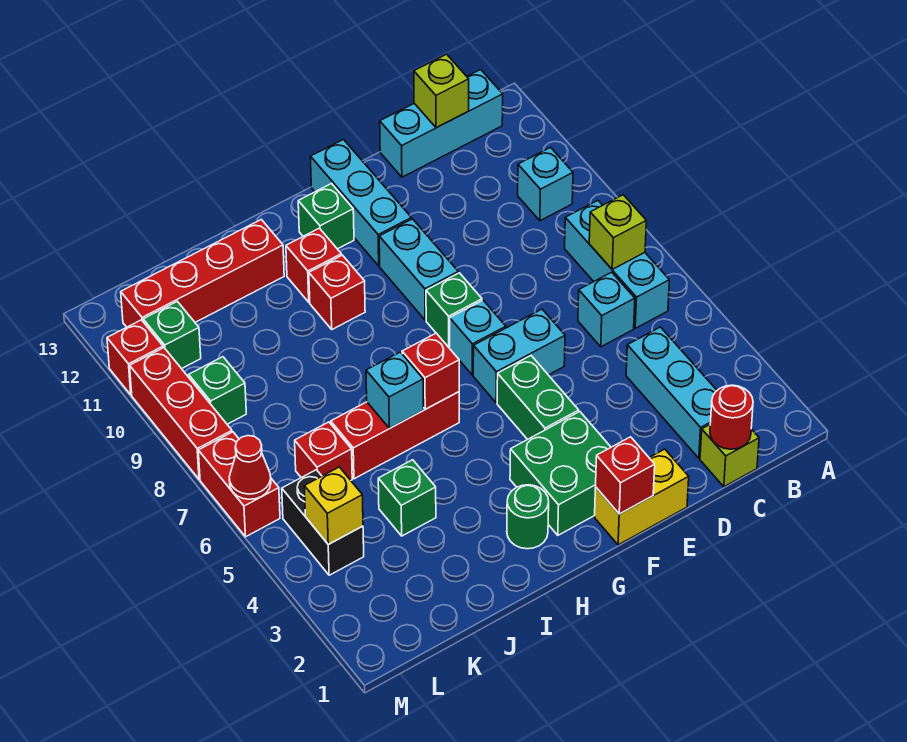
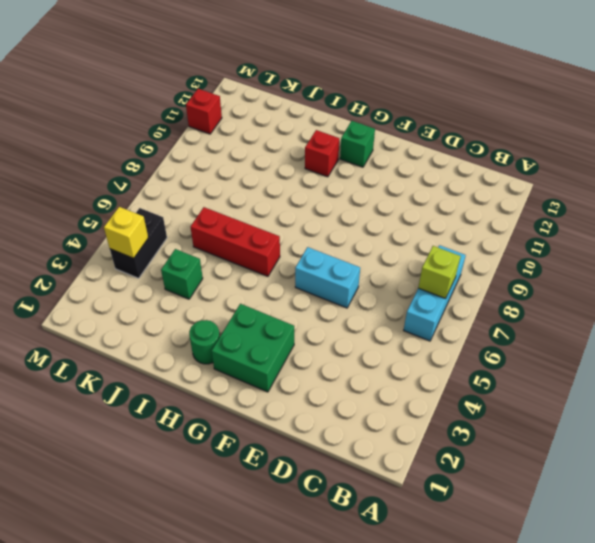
none -> cyan brick B10 level 1
none -> cyan brick B13:D13 level 1
none -> lime brick C1 level 1
none -> cyan brick C2:C4 level 1

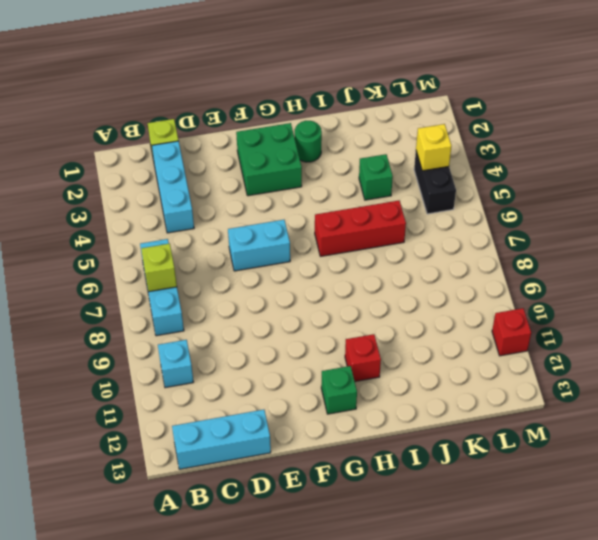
none -> cyan brick C6 level 1
none -> yellow brick E1:F1 level 1
none -> green brick F4:F5 level 1
none -> cyan brick F7 level 1

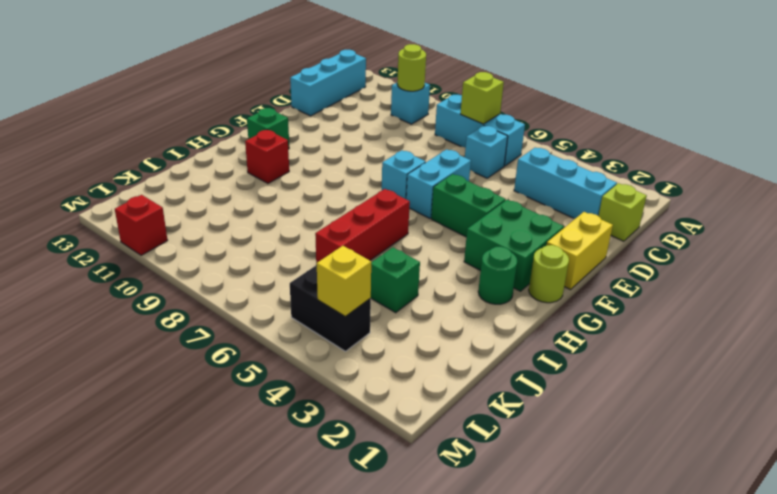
lime round brick B10 level 2 -> none
lime round brick G1 level 1 -> none
none -> green brick F8 level 1
none -> cyan brick F9:F10 level 1
none -> cyan brick F11:F13 level 1
none -> red brick H10 level 1

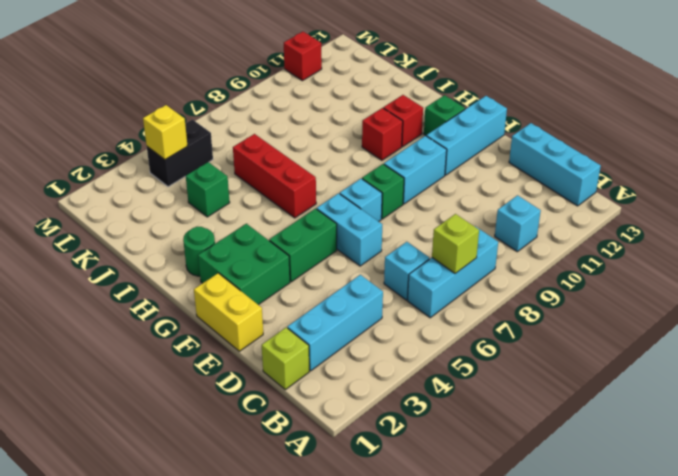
none -> red brick I12:L12 level 1
none -> red brick K6 level 1
none -> green brick L9 level 1
none -> green brick L11 level 1

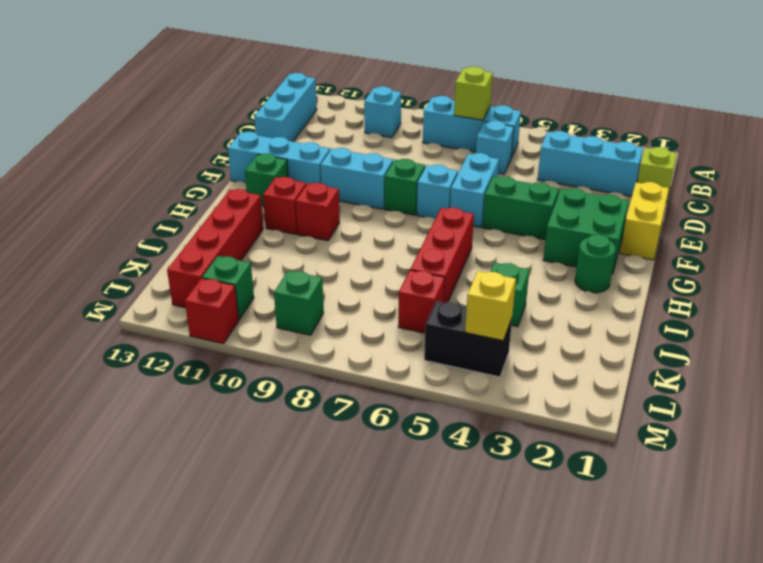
none -> red brick M6:M7 level 1
none -> red brick M8:M10 level 1
none -> red round brick C1 level 2
none -> lime brick C13 level 2

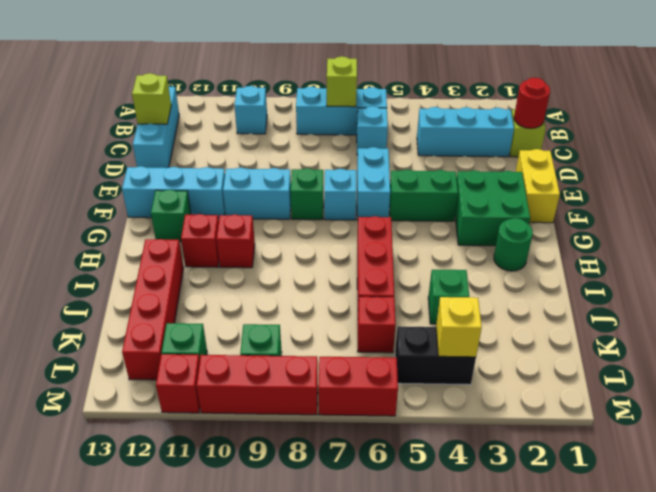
none -> red brick F1 level 2
none -> red brick H6 level 2
none -> cyan brick I6 level 2
none -> red cone M6 level 2

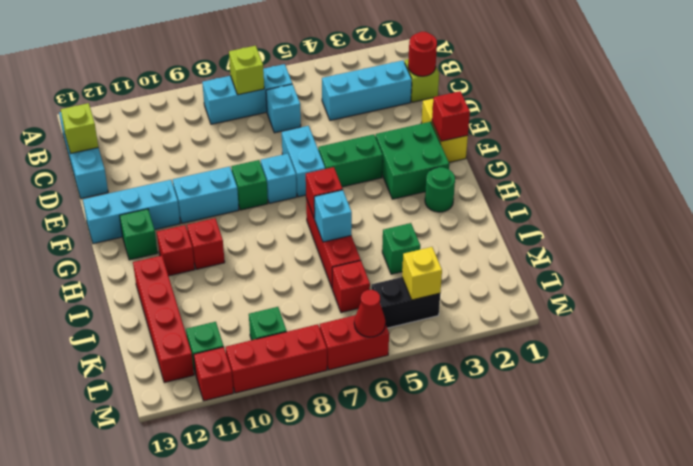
none -> cyan brick B10 level 1

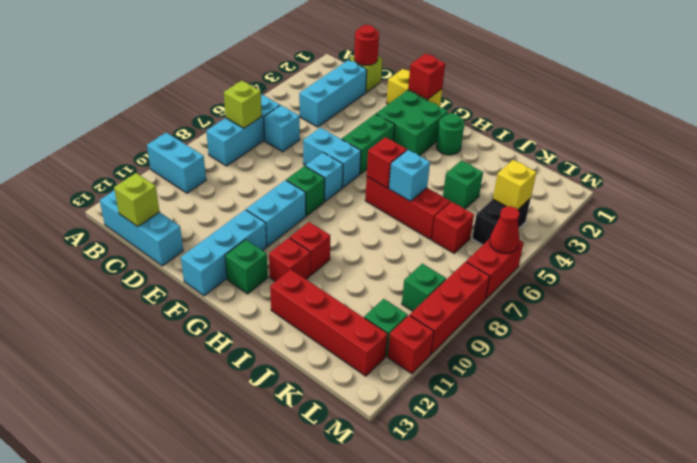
cyan brick A10:B10 level 1 -> cyan brick B10 level 1

